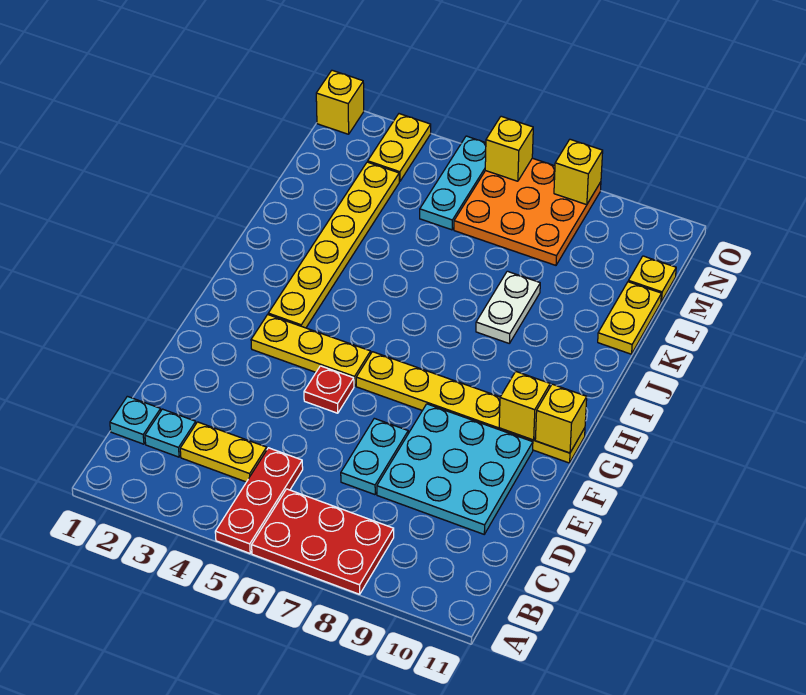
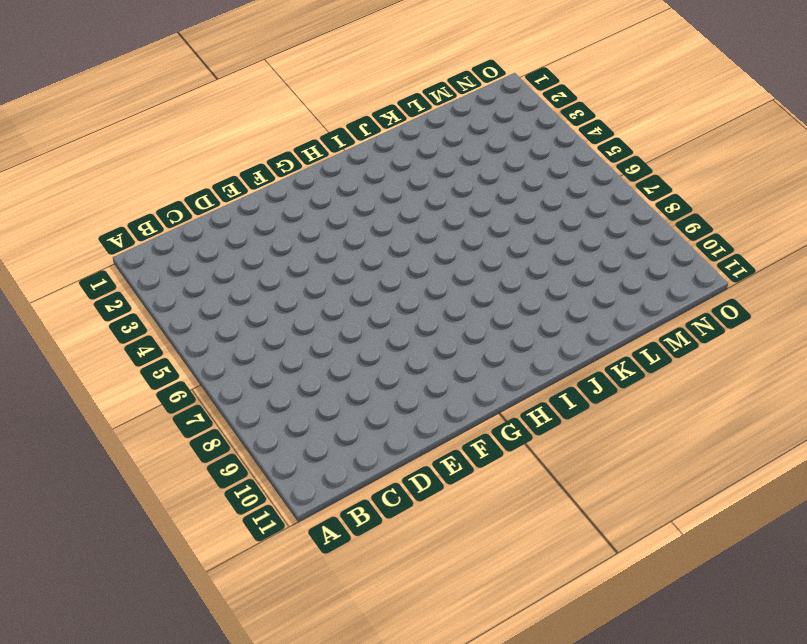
none -> red plate A5:C5 level 1
none -> red plate A6:B8 level 1
none -> cyan plate C1 level 1

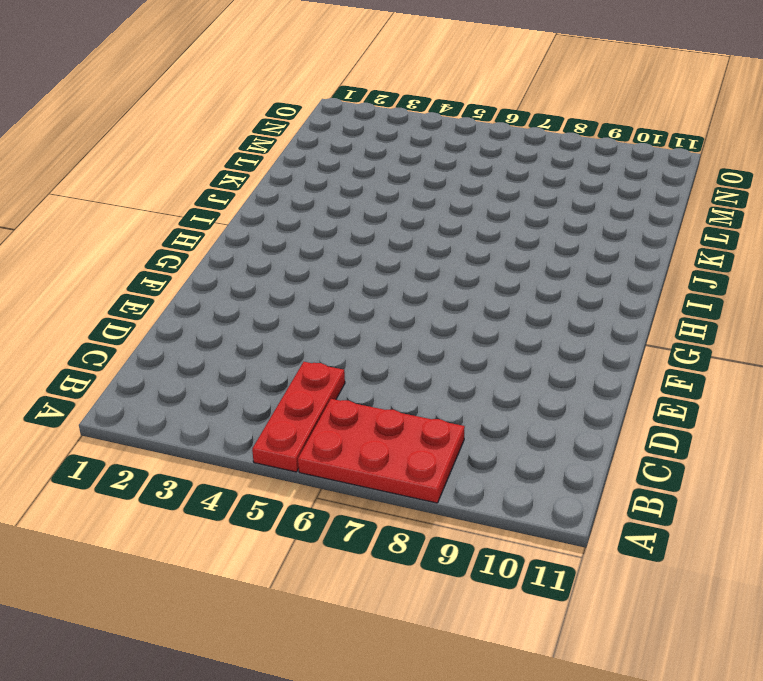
none -> cyan plate C1 level 1
none -> cyan plate C2 level 1
none -> yellow plate C3:C4 level 1

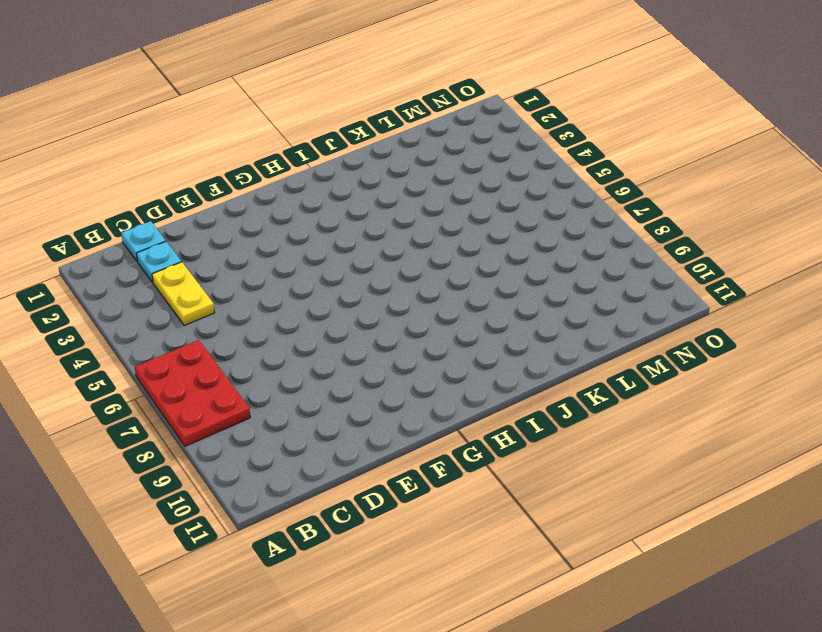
none -> red plate A5:C5 level 1
none -> cyan plate D7:E7 level 1
none -> cyan plate D8:F10 level 1

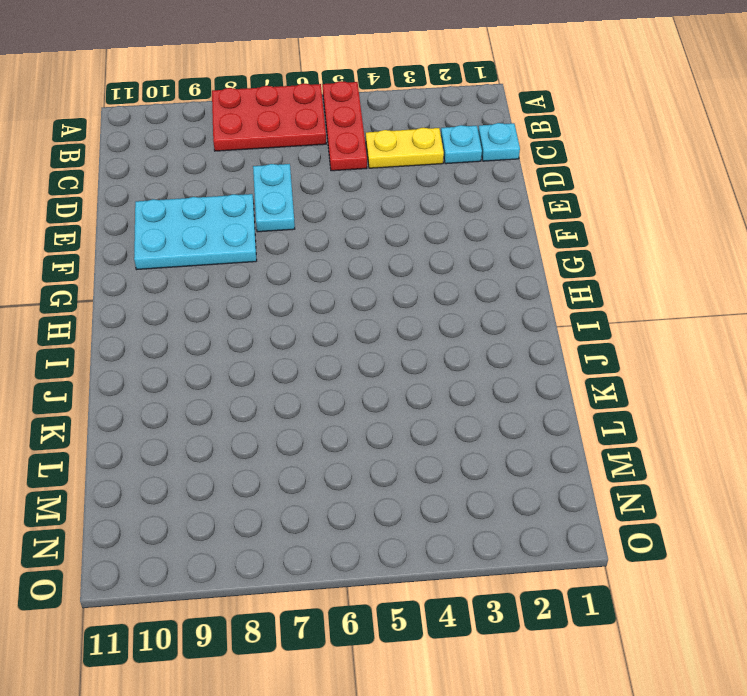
cyan plate E8:F10 level 1 -> cyan plate D8:F10 level 1
none -> red plate F5 level 1
none -> yellow plate G3:G5 level 1
none -> yellow plate G6:G11 level 1

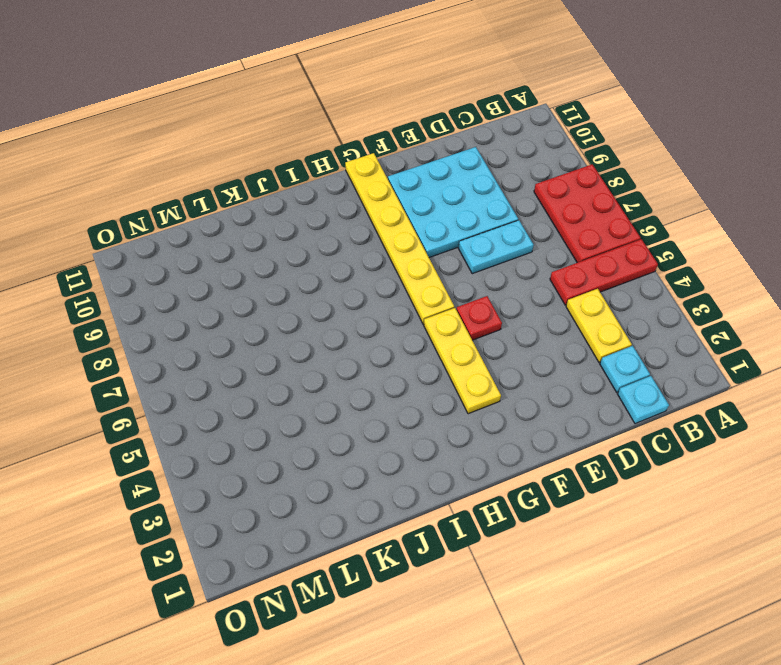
none -> yellow plate H3:M3 level 1
none -> white plate J8:K8 level 1
none -> yellow plate K11:L11 level 1

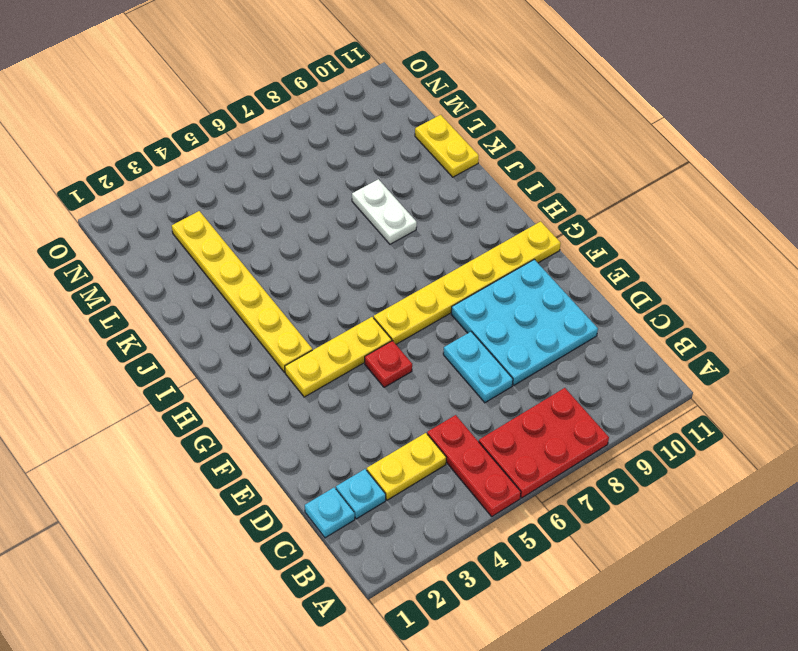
none -> cyan plate M5:O5 level 1
none -> orange plate M6:O8 level 1
none -> yellow plate M11 level 1

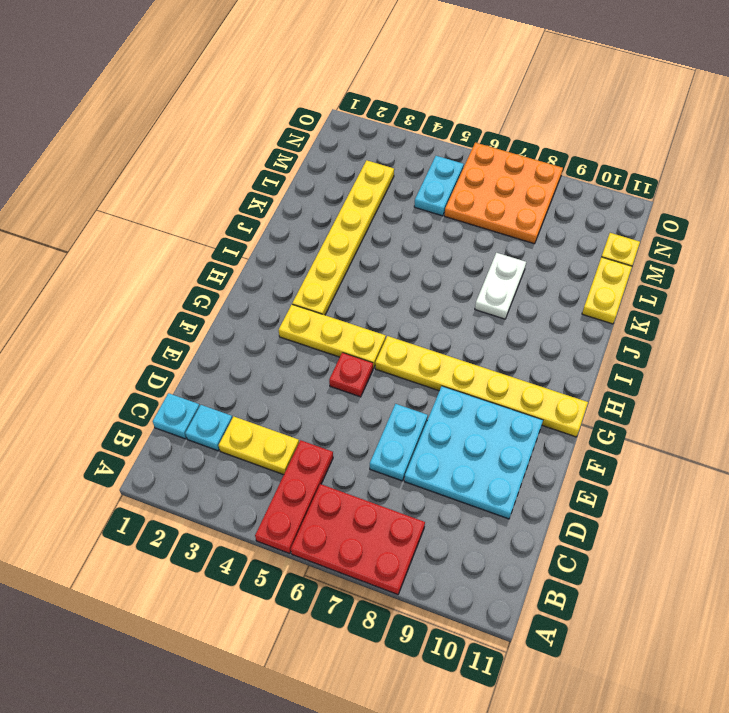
cyan plate M5:N5 level 1 -> cyan plate M5:O5 level 1
none -> yellow plate N3:O3 level 1
none -> yellow brick O1 level 1
none -> yellow brick G10 level 2

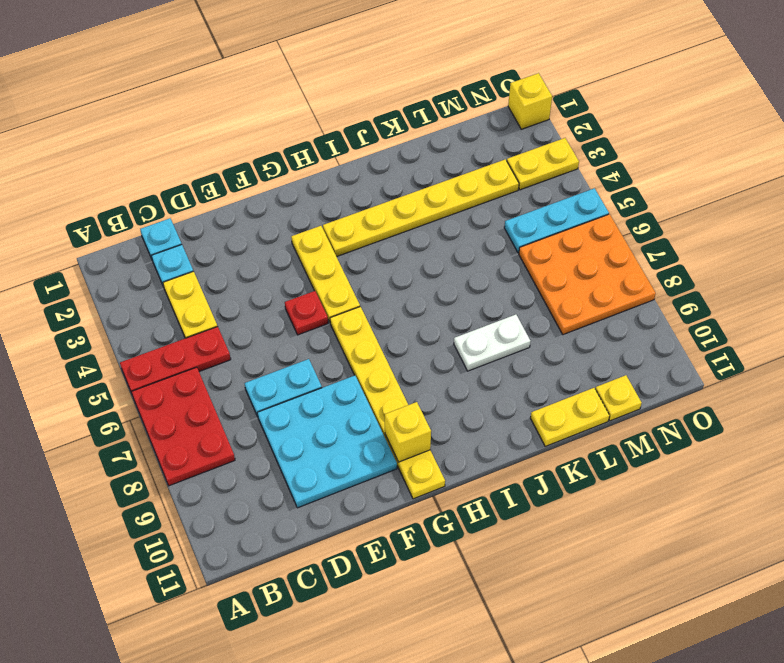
none -> yellow brick G11 level 2
none -> yellow brick O6 level 2
none -> yellow brick O8 level 2

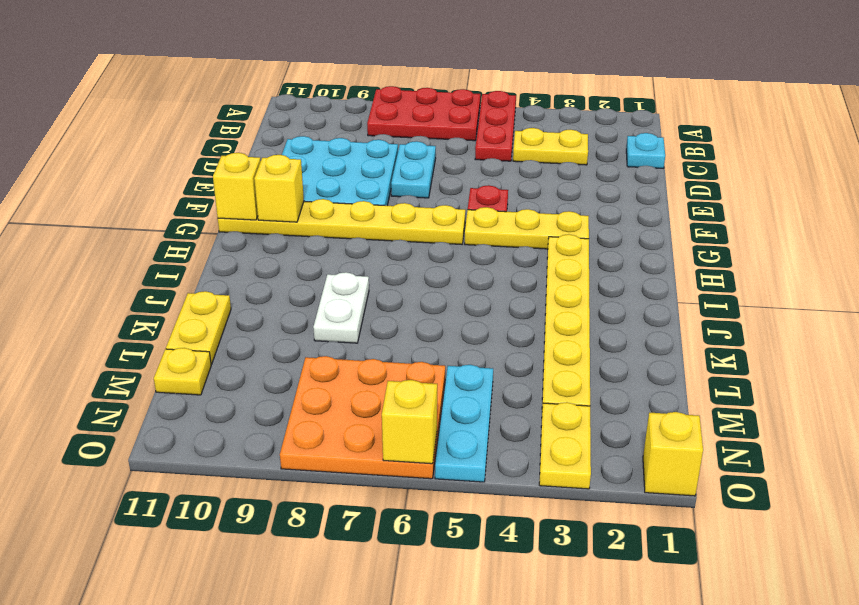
none -> cyan plate C2 level 1
none -> yellow brick O8 level 2

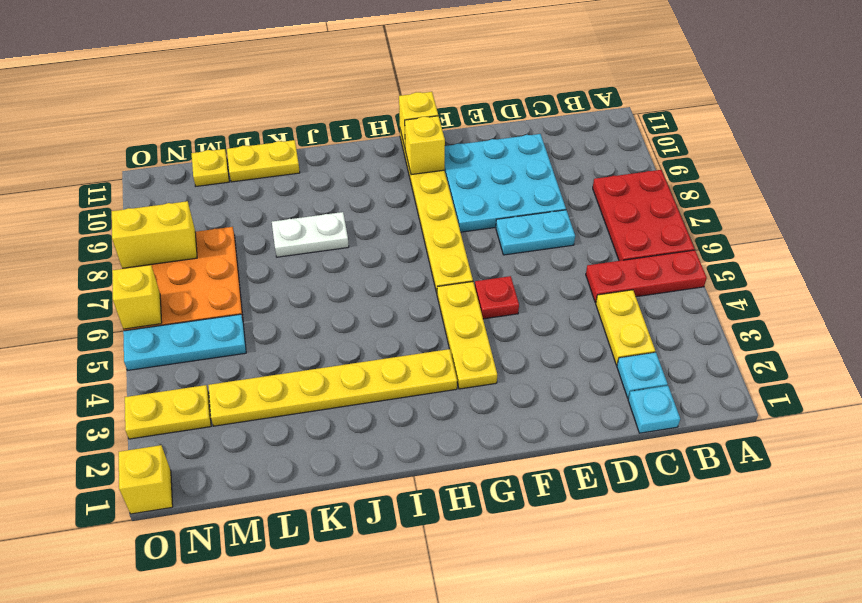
yellow brick N8:O8 level 2 -> yellow brick O8 level 2

